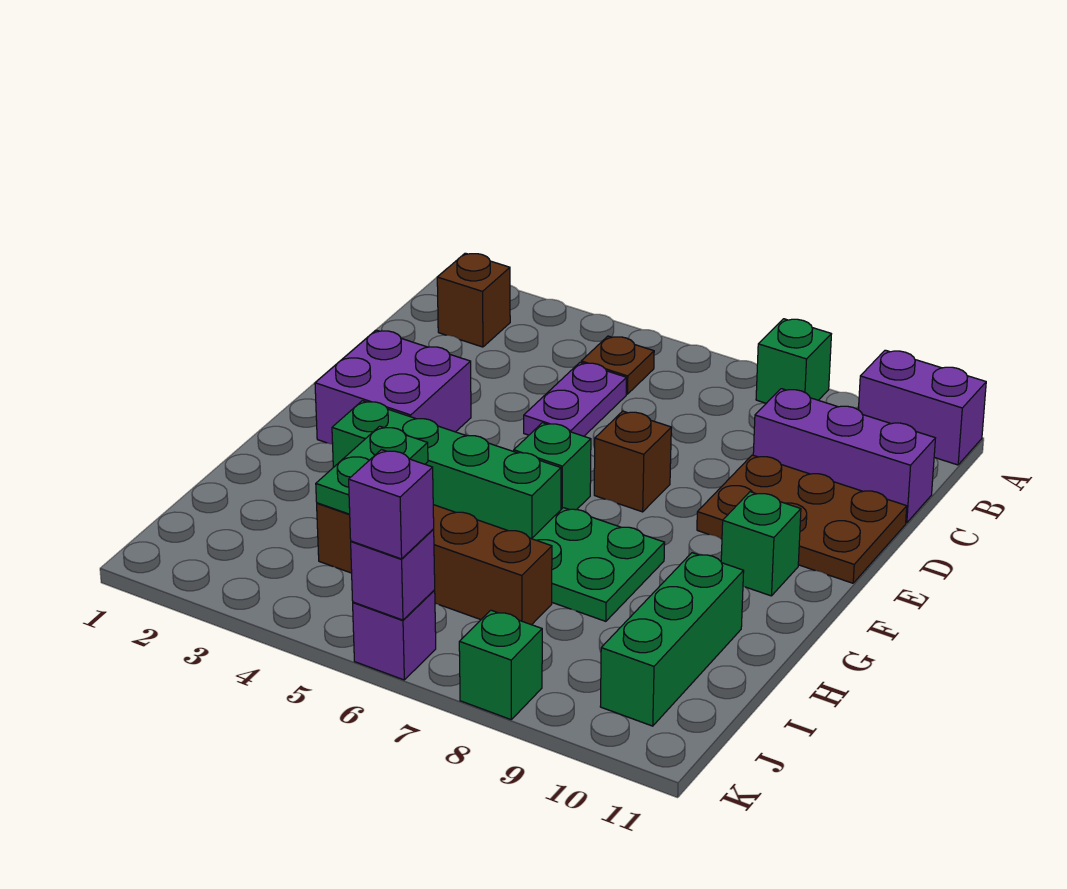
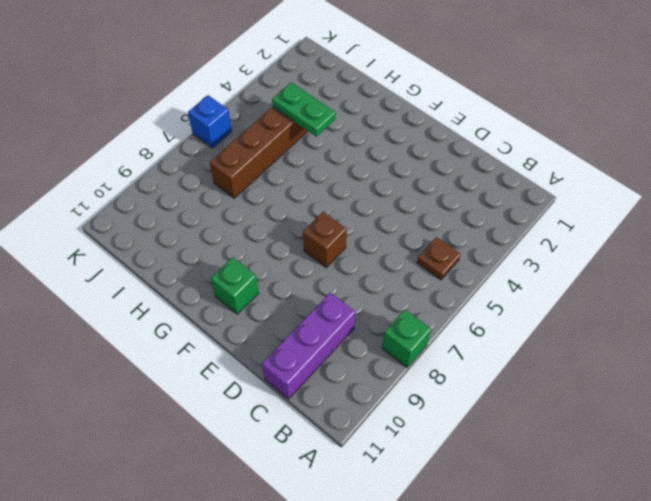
blue brick K6 level 1 -> purple brick K6 level 1
none -> purple brick A10:A11 level 1
none -> brown brick B2 level 1
none -> purple plate C5:D5 level 1

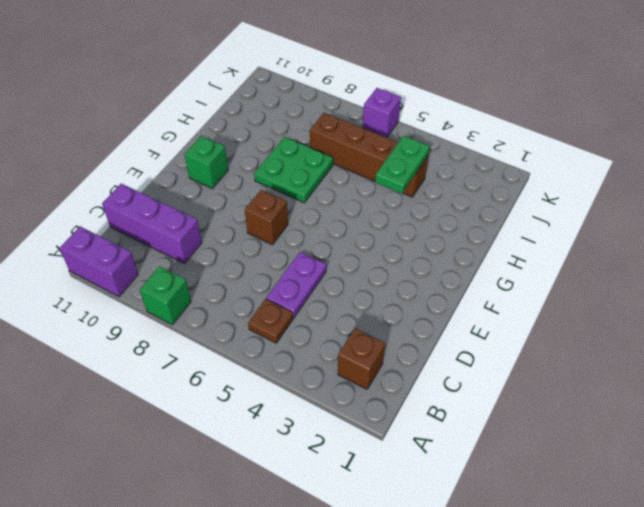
none -> brown plate D9:E11 level 1
none -> purple brick E2:F3 level 1
none -> green brick F6 level 1

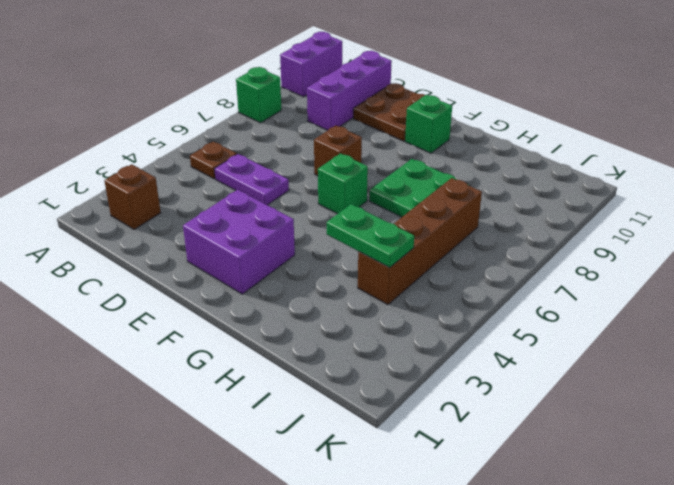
brown plate D10:E11 level 1 -> brown plate D9:E11 level 1
none -> green brick G3:G6 level 1
none -> green brick H10:J10 level 1
none -> purple brick K6 level 1

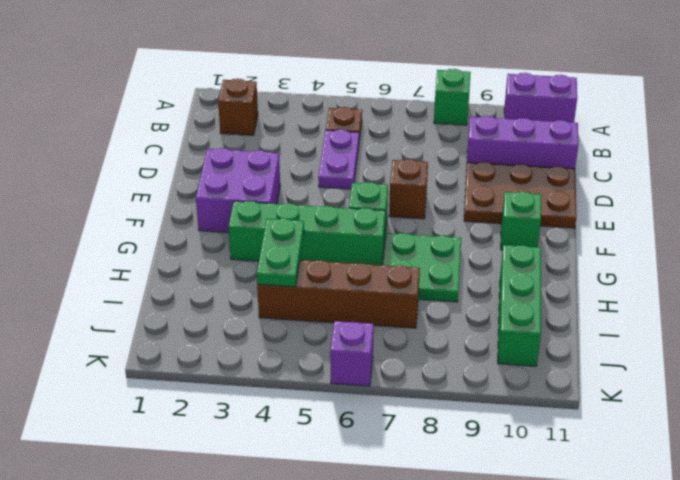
none -> green brick K8 level 1
none -> purple brick K6 level 2
none -> purple brick K6 level 3

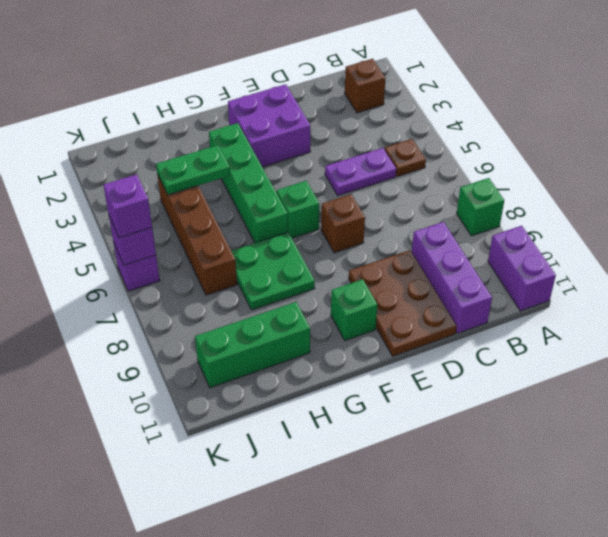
none -> green brick K8 level 1

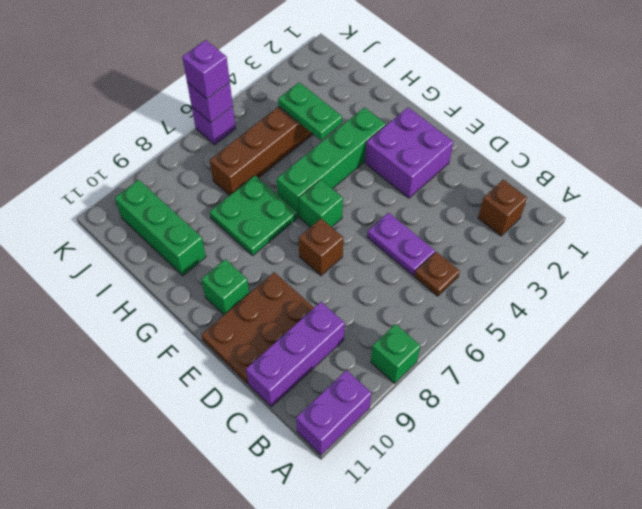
none -> green brick K8 level 1

